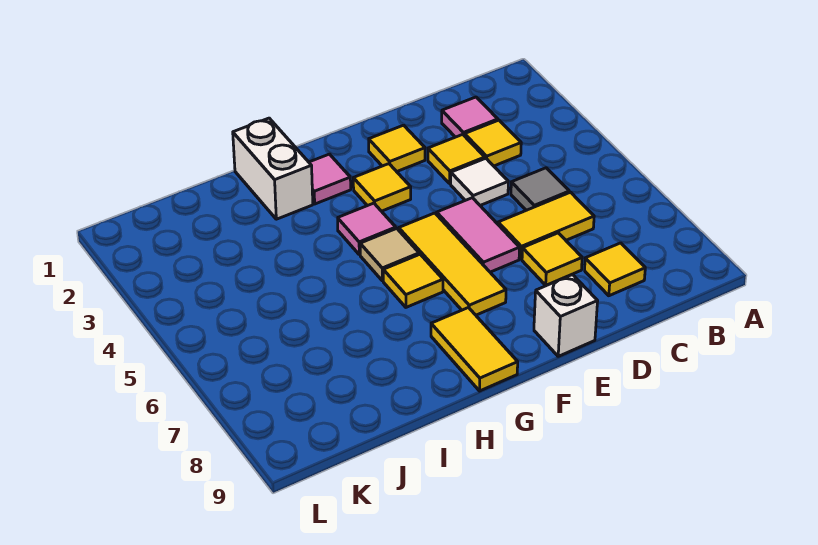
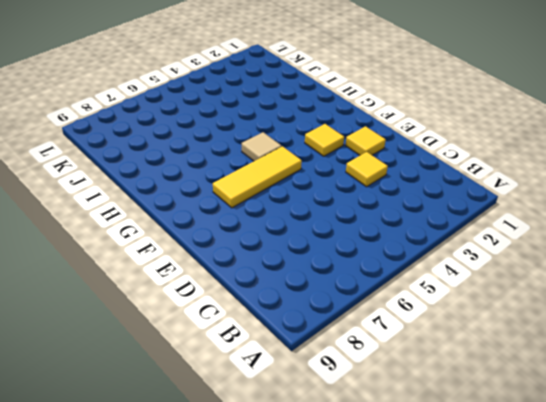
none -> pink tile C2 level 1
none -> yellow tile C3 level 1
none -> grey tile C5 level 1

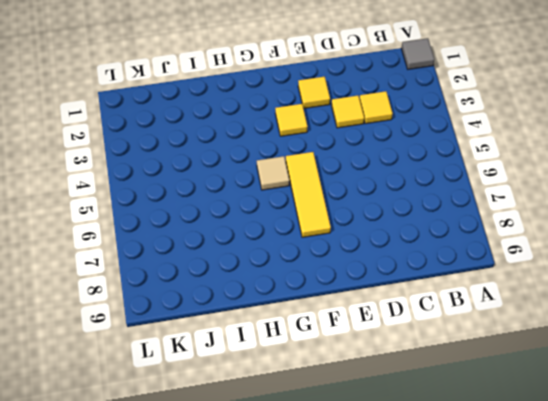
grey tile A1 level 1 -> grey tile C5 level 1
none -> pink tile C2 level 1
none -> yellow tile C6:D6 level 1
none -> yellow tile C8 level 1

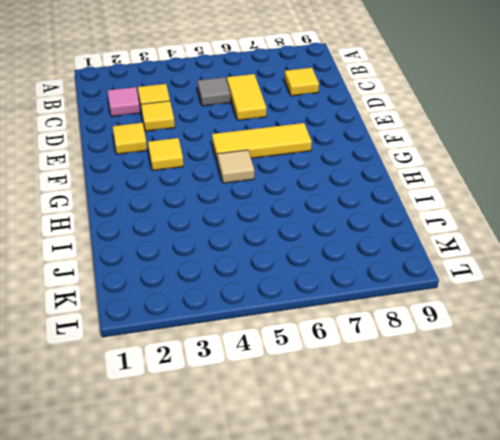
none -> white tile D4 level 1
none -> yellow tile D7 level 1
none -> pink tile E5:E6 level 1

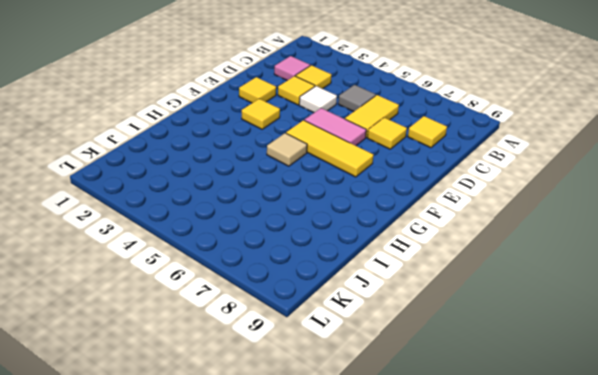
none -> white brick E9 level 1
none -> pink tile G2 level 1
none -> pink tile G4 level 1

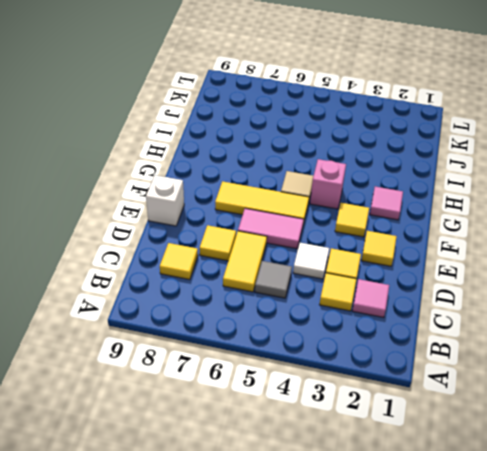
pink brick G4 level 1 -> pink tile G4 level 1
none -> yellow tile G6 level 1
none -> yellow tile G8:G9 level 1
none -> white brick H1:H2 level 1

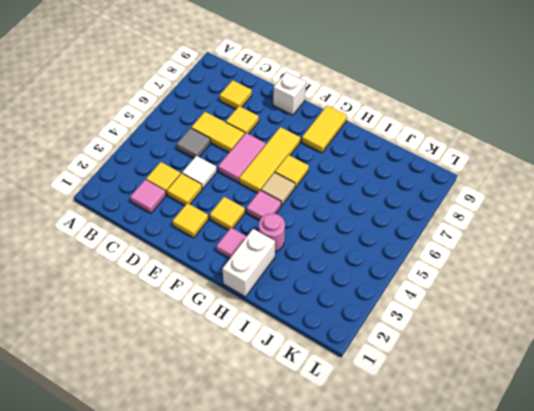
pink round brick H3 level 1 -> none

